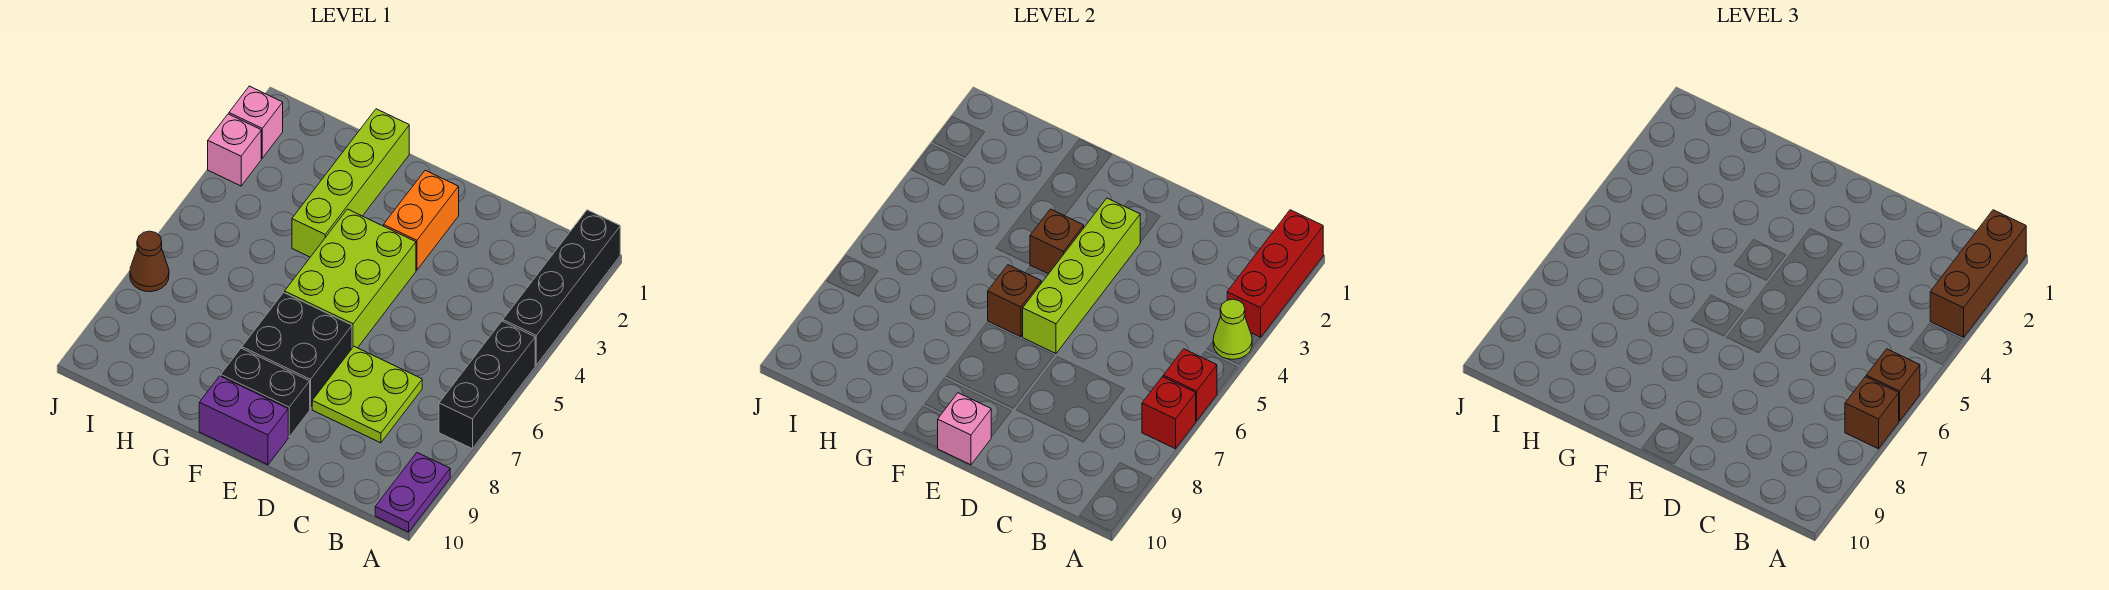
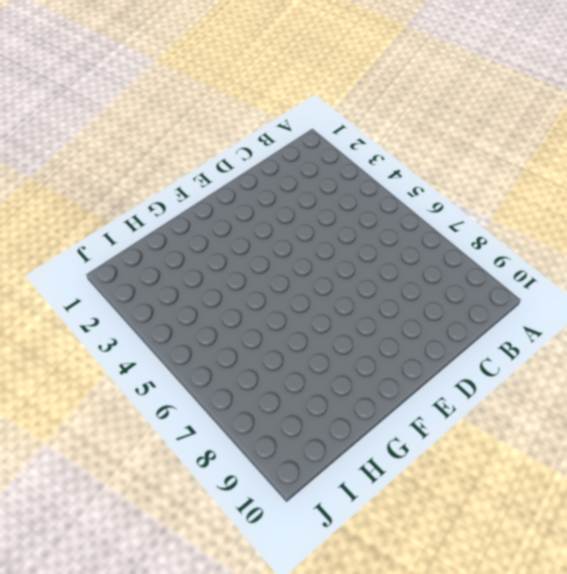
none -> black brick A1:A4 level 1
none -> black brick A5:A7 level 1
none -> purple plate A9:A10 level 1

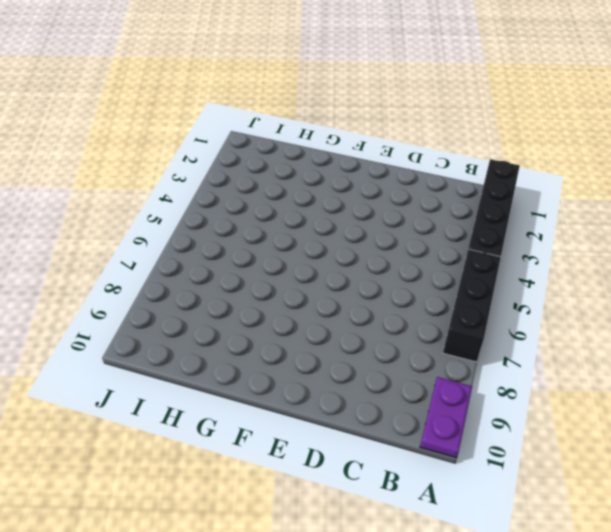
none -> lime plate C7:D8 level 1
none -> orange brick E2:E3 level 1
none -> lime brick E4:F6 level 1

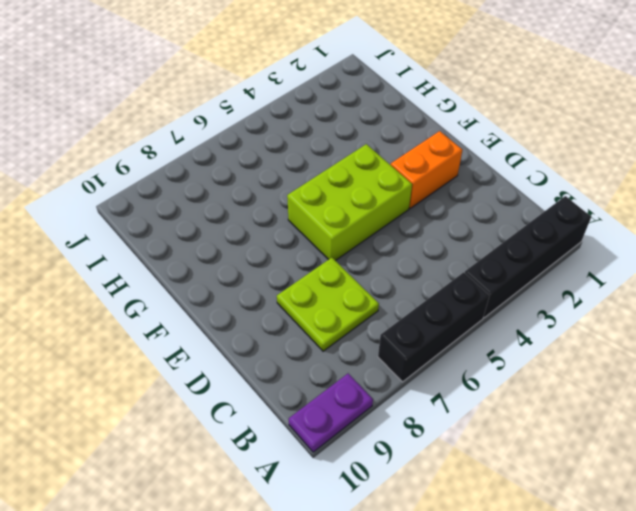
none -> black brick E7:F8 level 1
none -> black brick E9:F9 level 1
none -> purple brick E10:F10 level 1

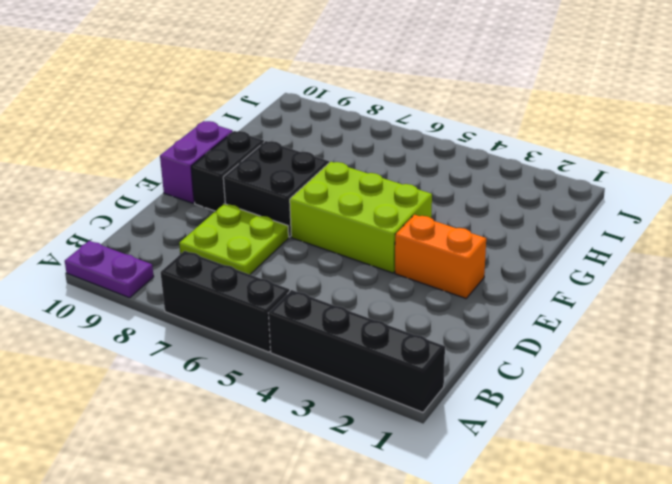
none -> lime brick G1:G4 level 1
none -> pink brick J2 level 1
none -> pink brick J3 level 1

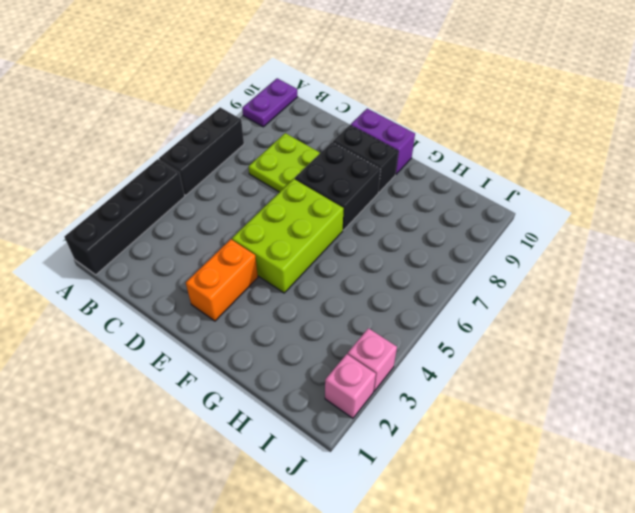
none -> lime brick G1:G4 level 1
none -> brown cone J7 level 1
none -> red brick A1:A3 level 2

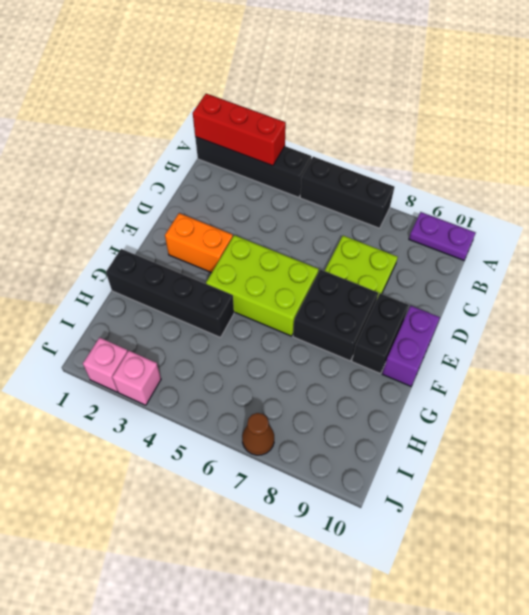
black brick G1:G4 level 1 -> lime brick G1:G4 level 1
none -> lime cone A4 level 2
none -> red brick A6 level 2
none -> red brick A7 level 2

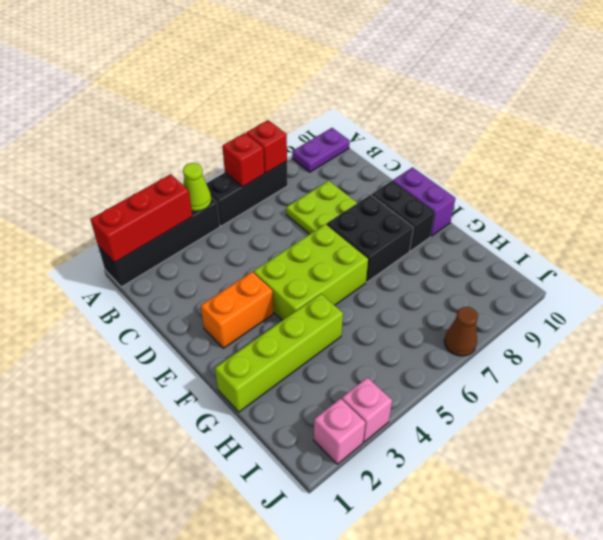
none -> lime brick E3:E6 level 2
none -> pink brick E10 level 2
none -> brown brick F4 level 2

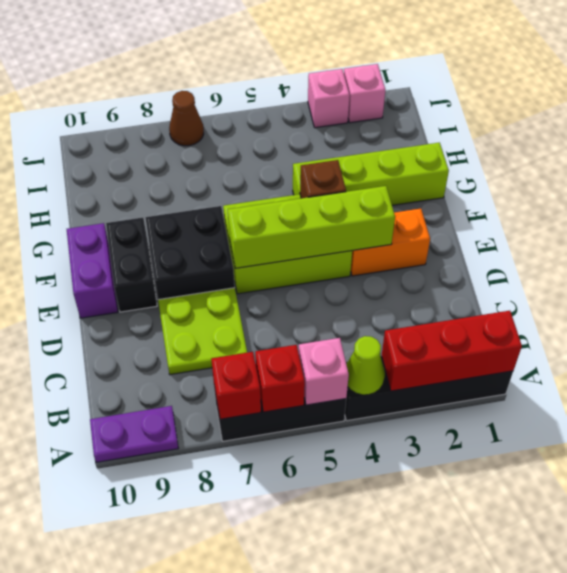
pink brick A5 level 2 -> pink brick E10 level 2
none -> brown brick F6 level 2
none -> brown brick A1:A3 level 3
none -> brown brick A6 level 3

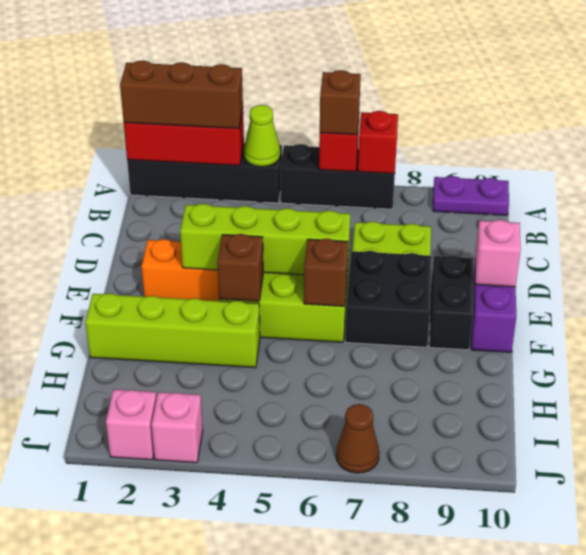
none -> brown brick A7 level 3

